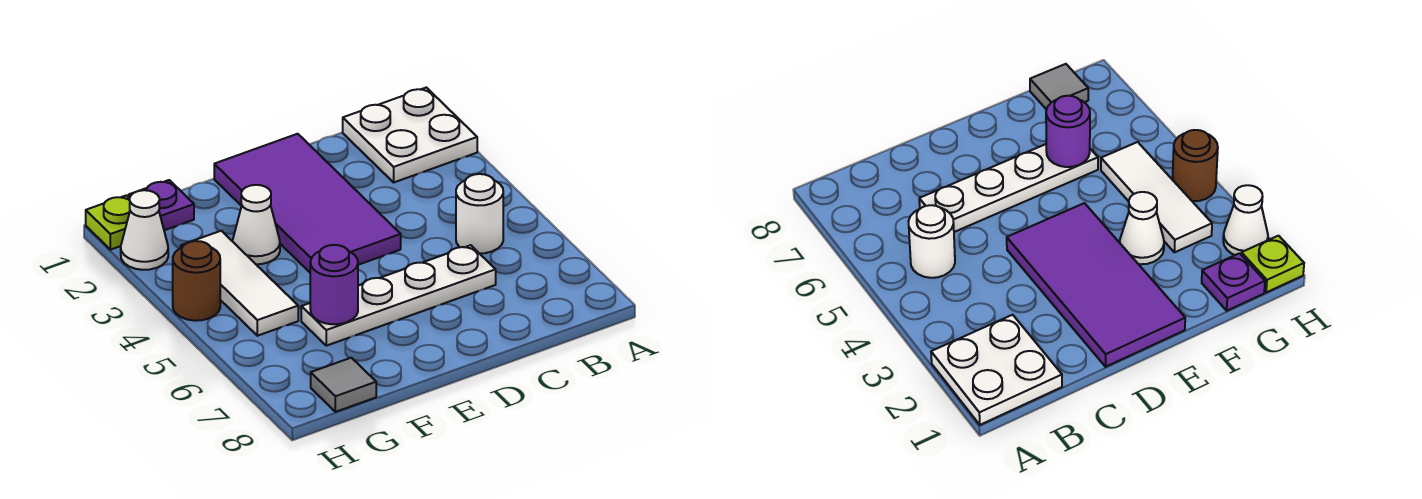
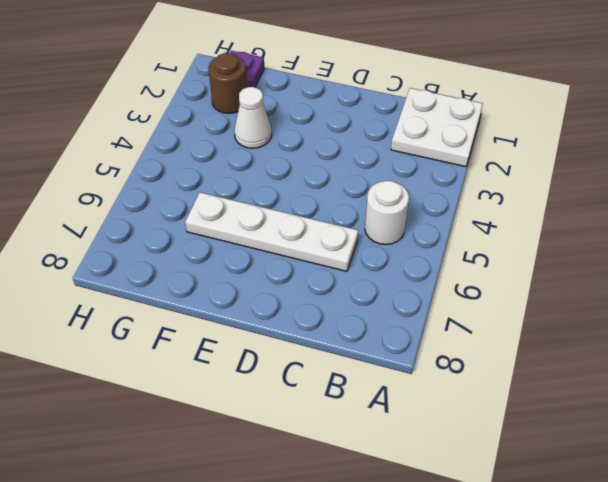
brown round brick G2 level 1 -> brown round brick H4 level 1
none -> purple tile D1:E4 level 1
none -> white tile G3:G5 level 1
none -> grey tile G8 level 1

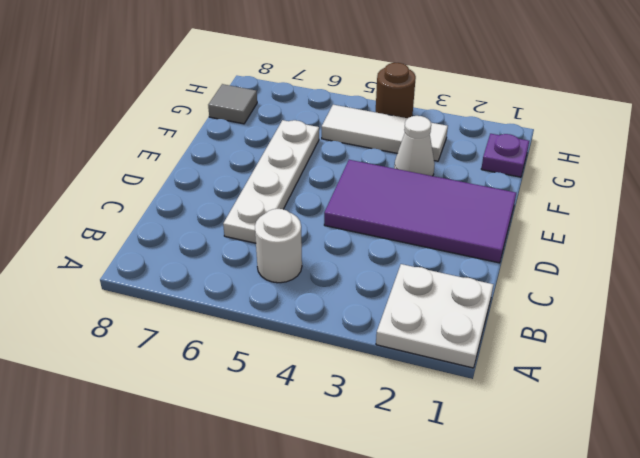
none -> lime plate H1 level 1
none -> white cone H2 level 1
none -> purple round brick F6 level 2

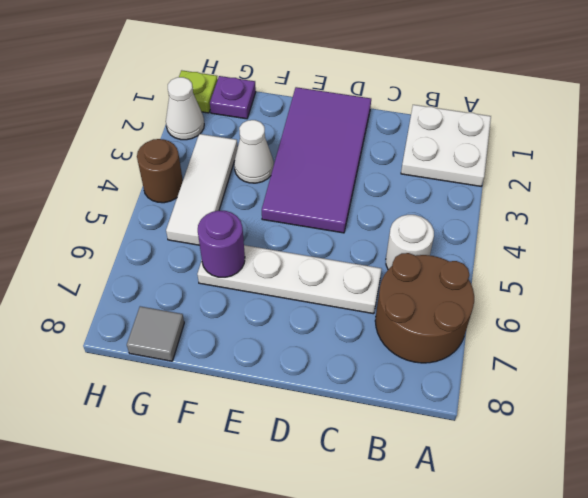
brown round brick A6:B7 level 1 -> none

